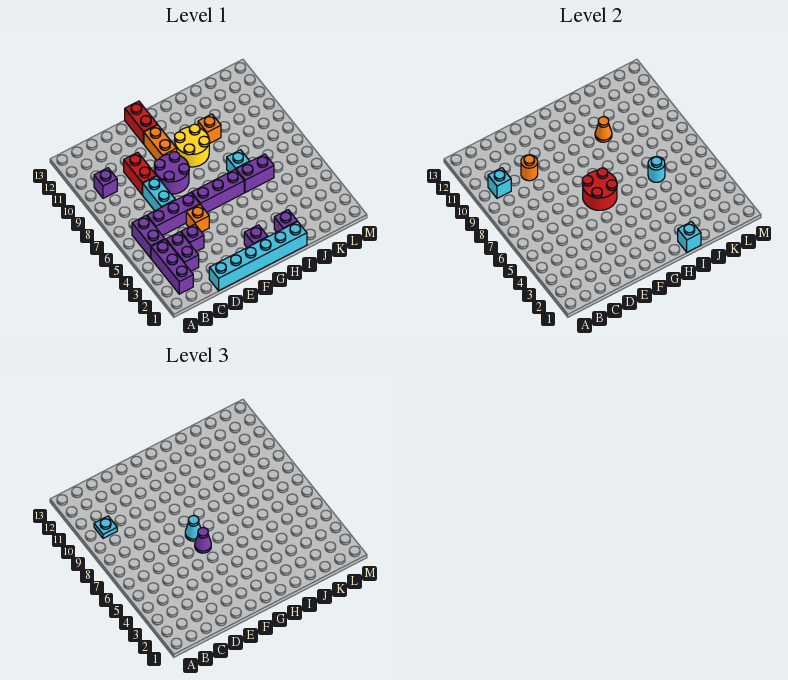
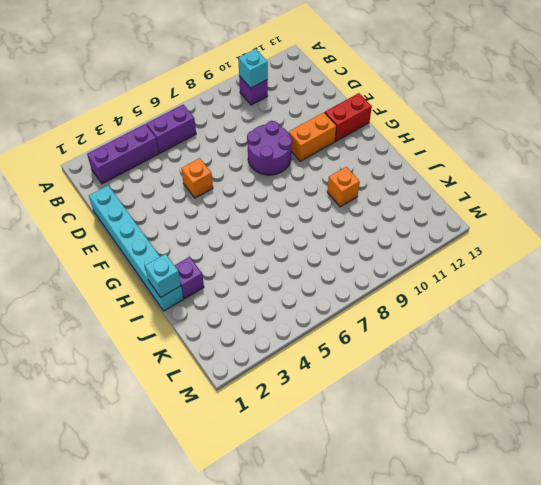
none -> purple brick C3:C4 level 1
none -> purple brick C6:E6 level 1
none -> purple brick D4 level 1

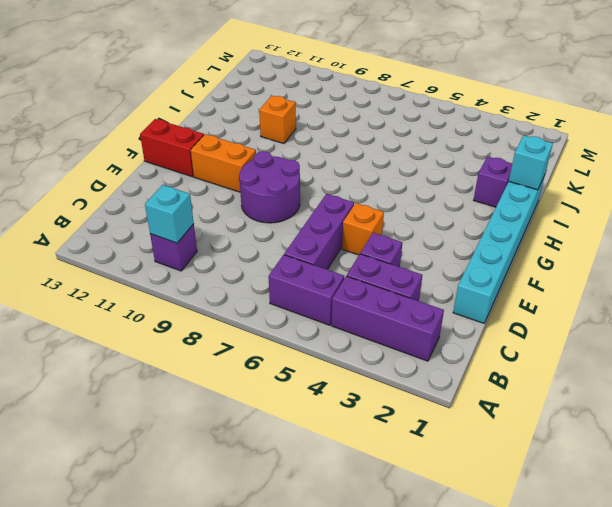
none -> cyan brick D7:D8 level 1
none -> red brick D9:D10 level 1
none -> purple brick F6:H6 level 1

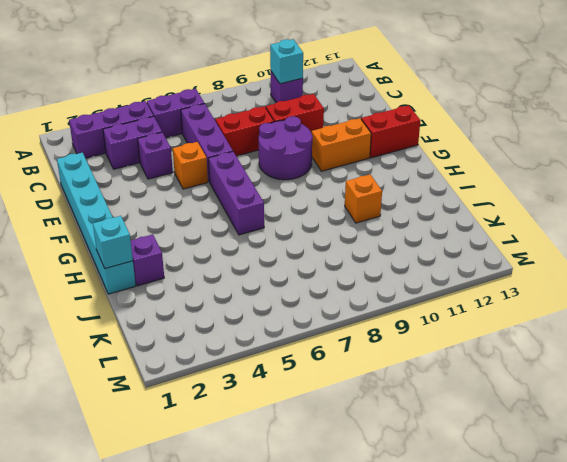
red brick D7:D8 level 1 -> cyan brick D7:D8 level 1
none -> purple brick G2 level 1
none -> yellow round brick G9:H10 level 1
none -> purple brick I6:J6 level 1

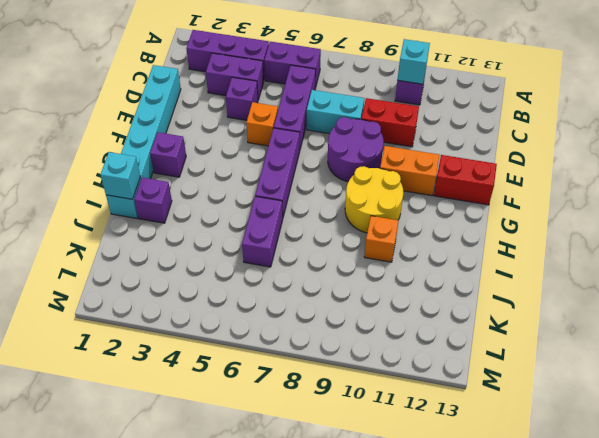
none -> cyan brick I7 level 1
none -> orange round brick D10 level 2
none -> red round brick F6:G7 level 2

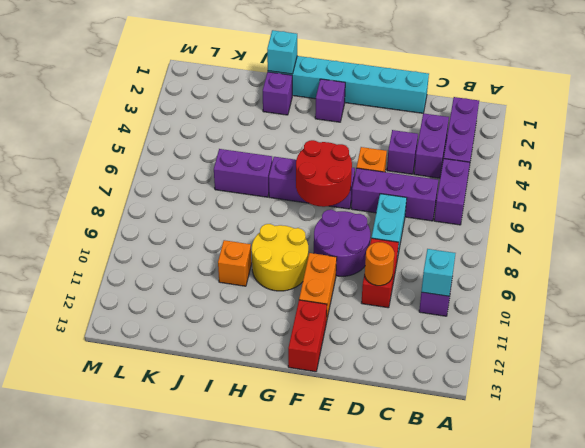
none -> cyan brick I7 level 1
none -> orange cone I10 level 2
none -> cyan round brick J6 level 2

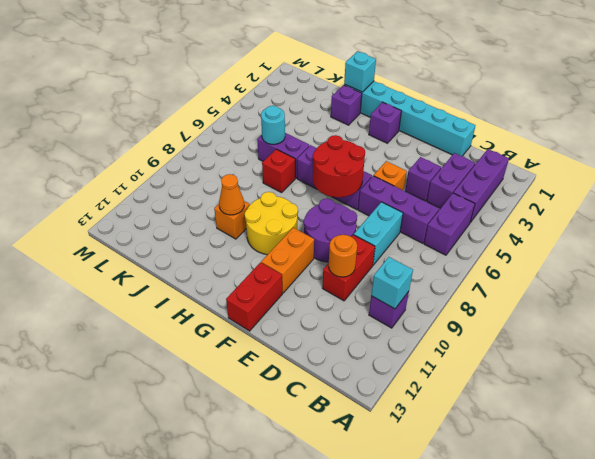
red brick I7 level 1 -> cyan brick I7 level 1
none -> cyan plate B10 level 3
none -> purple cone F6 level 3
none -> cyan cone F7 level 3

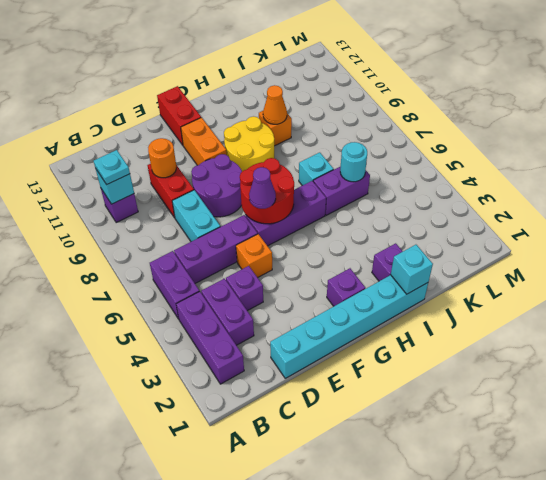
none -> cyan cone F7 level 3

